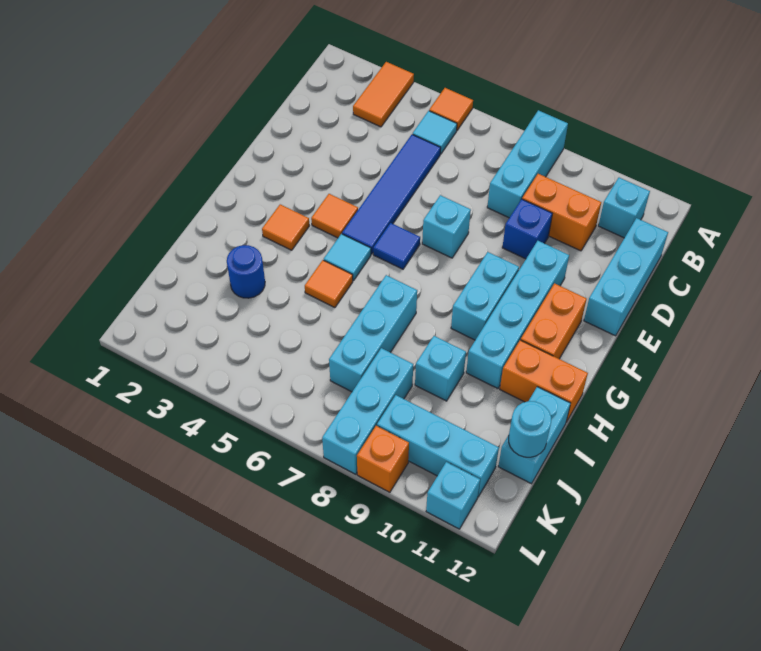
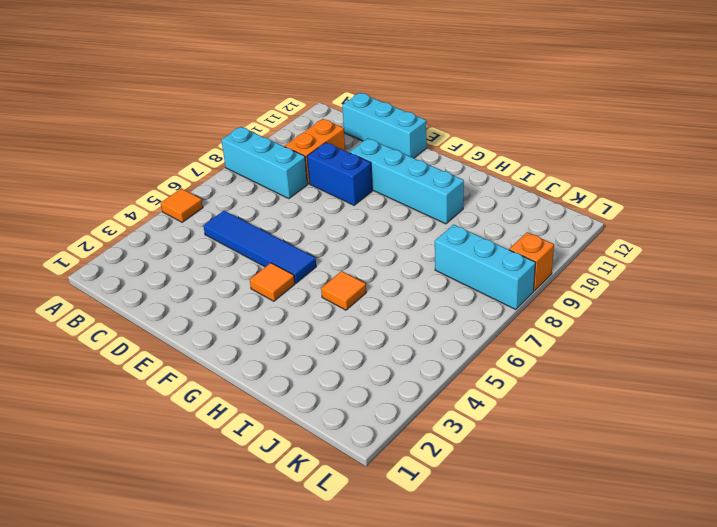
blue brick D9:E9 level 1 -> blue brick D9 level 1
none -> orange tile A3:B3 level 1
none -> cyan tile B5 level 1
none -> cyan brick B11 level 1

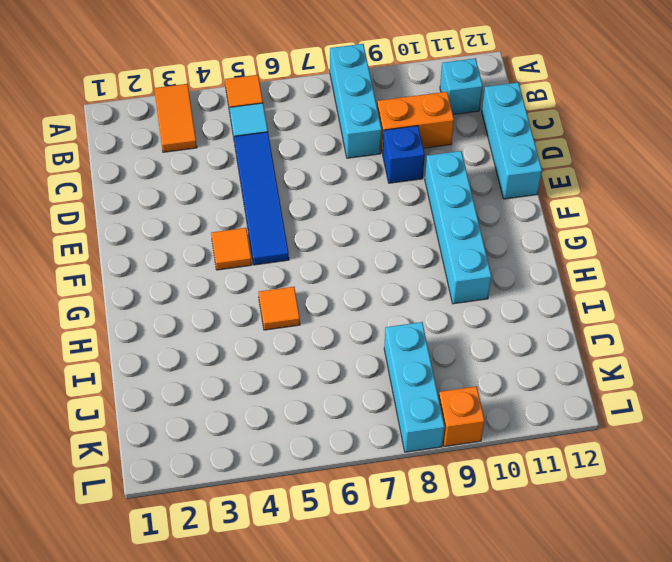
none -> cyan brick E7 level 1
none -> blue tile F6 level 1
none -> cyan brick F9:G9 level 1

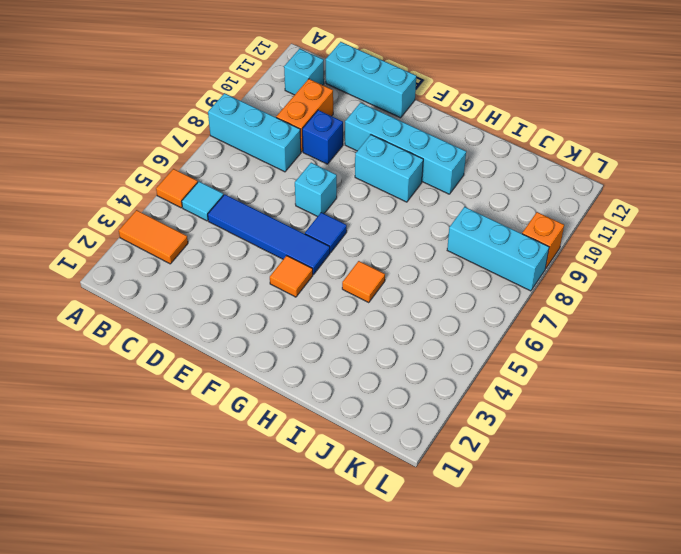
none -> orange brick F11:G11 level 1
none -> orange tile G3 level 1
none -> cyan tile G5 level 1

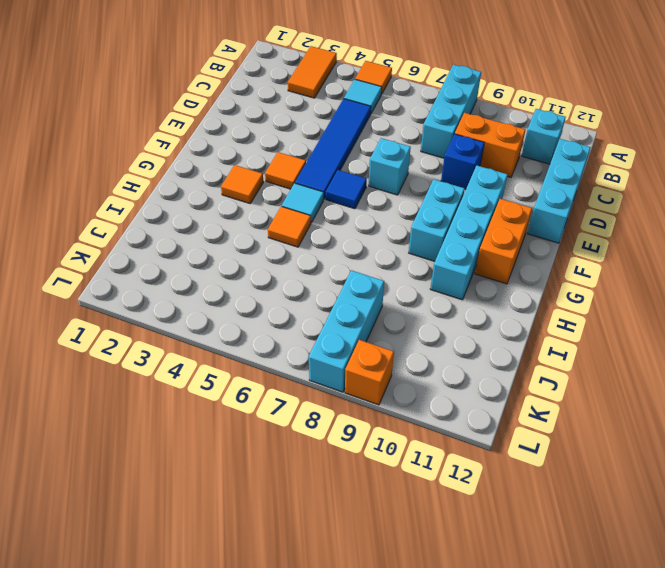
none -> cyan brick H7:J7 level 1
none -> orange brick H11:H12 level 1
none -> blue round brick I3 level 1

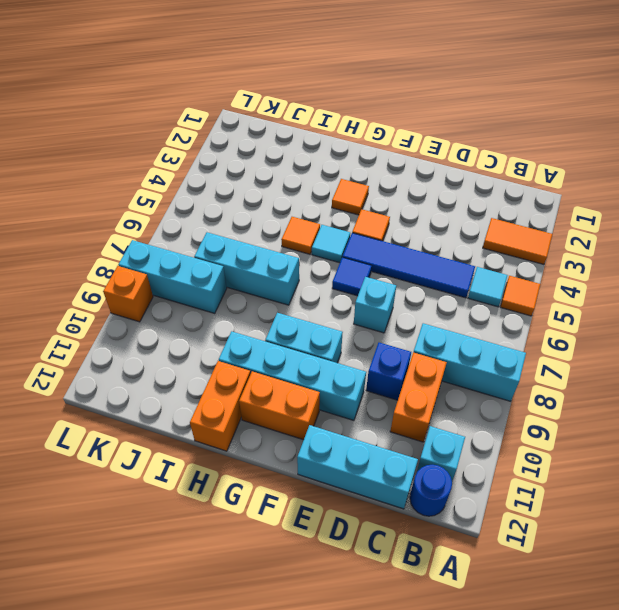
blue round brick B12 level 1 -> blue round brick I3 level 1
none -> cyan brick I9 level 1
none -> cyan brick I12:J12 level 1
none -> cyan brick K9:K11 level 1

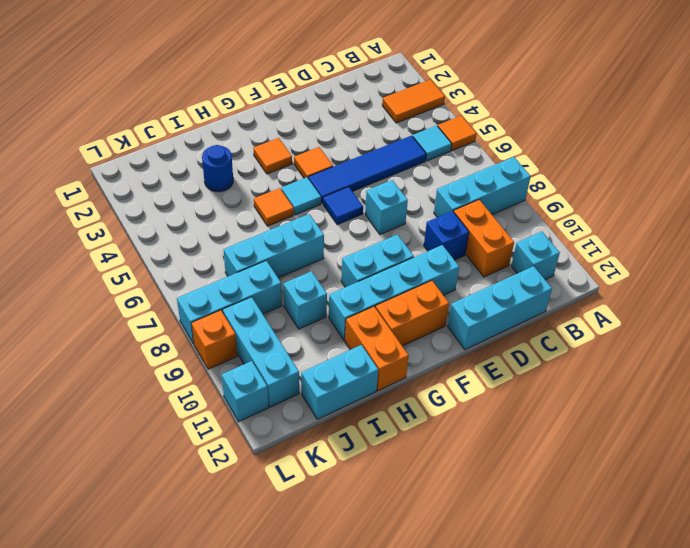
none -> cyan round brick J12 level 2

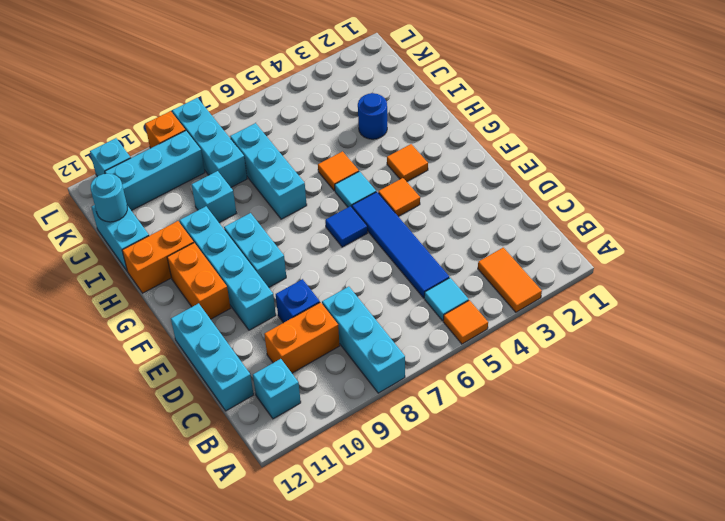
none -> cyan brick E7 level 1

